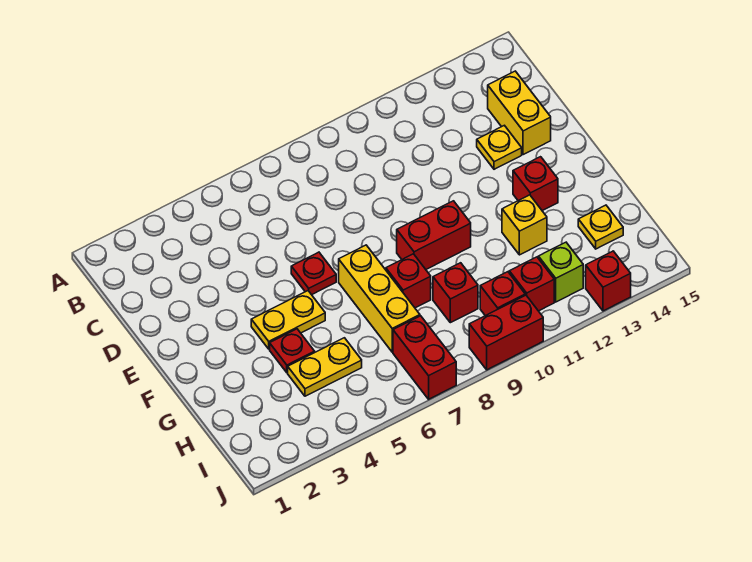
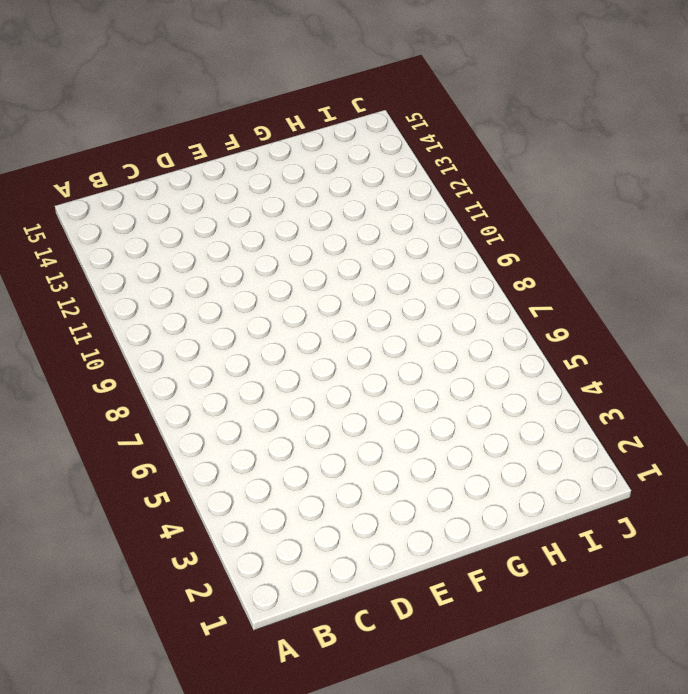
none -> yellow brick C14:D14 level 1
none -> yellow plate D13 level 1
none -> red plate E6 level 1

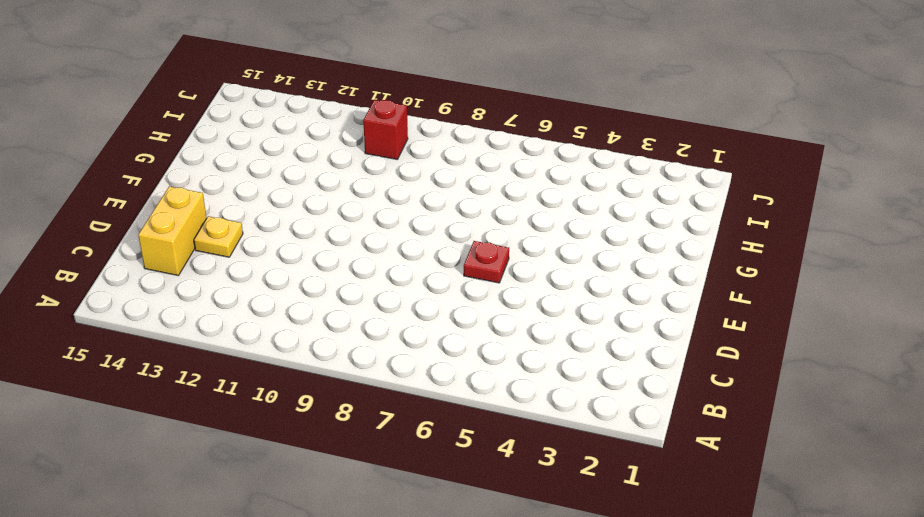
none -> yellow plate F4:F5 level 1
none -> yellow brick F7:H7 level 1
none -> red brick F9:F10 level 1

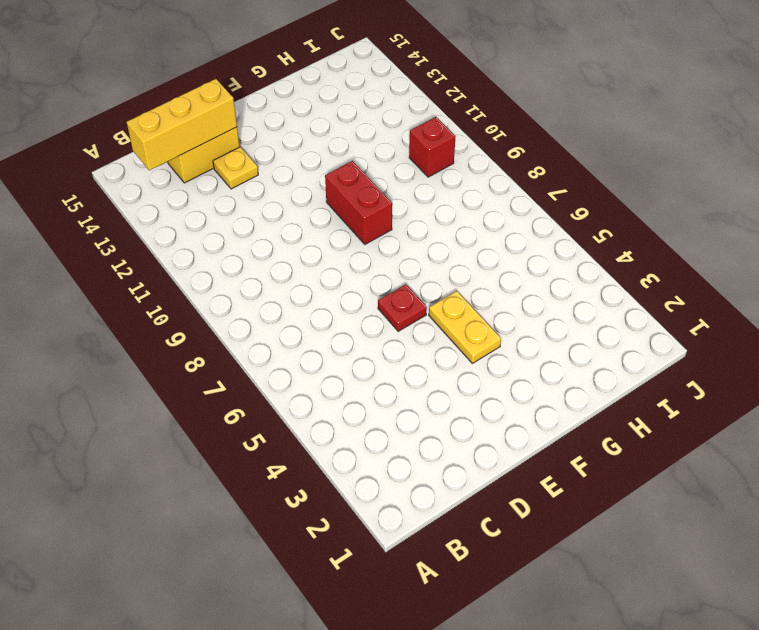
yellow brick B14:D14 level 2 -> yellow brick F7:H7 level 1
none -> red brick F13 level 1
none -> red plate G4 level 1
none -> red brick G8 level 1

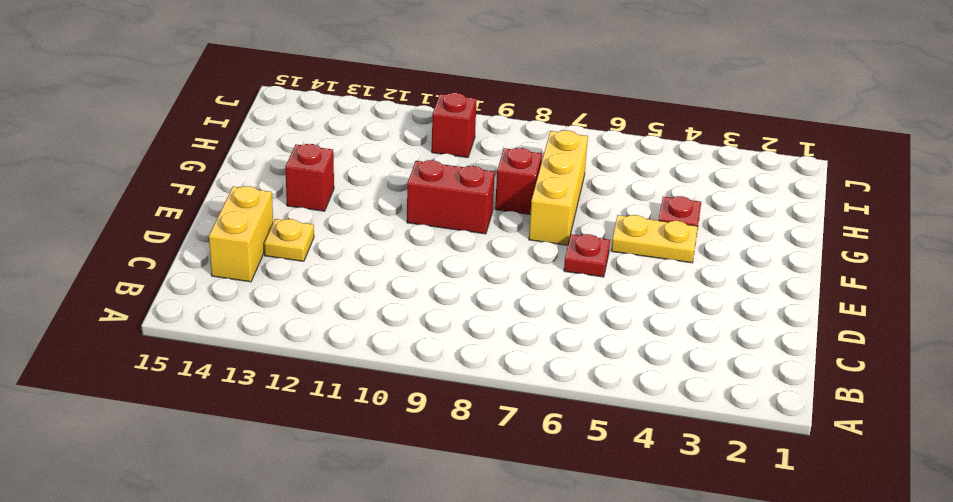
none -> yellow brick G12 level 1
none -> yellow plate H4:H5 level 1
none -> red brick H9 level 1

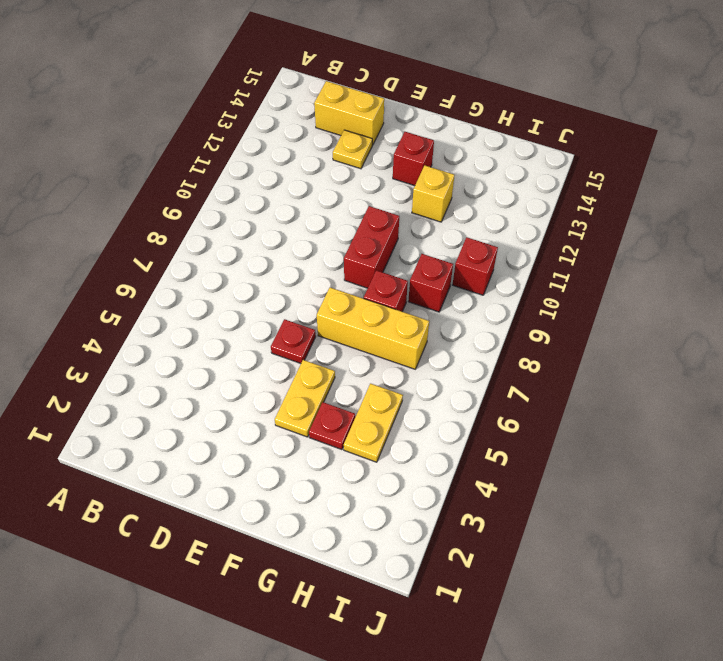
none -> yellow plate H14 level 1
none -> red brick I7:J7 level 1
none -> red brick I11 level 1

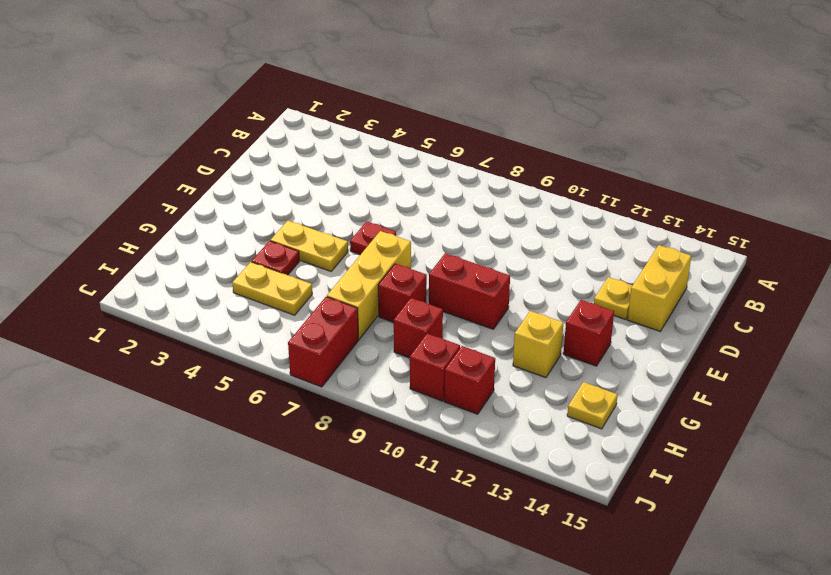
none -> lime brick I12 level 1
none -> red brick J9:J10 level 1
none -> red brick J13 level 1

